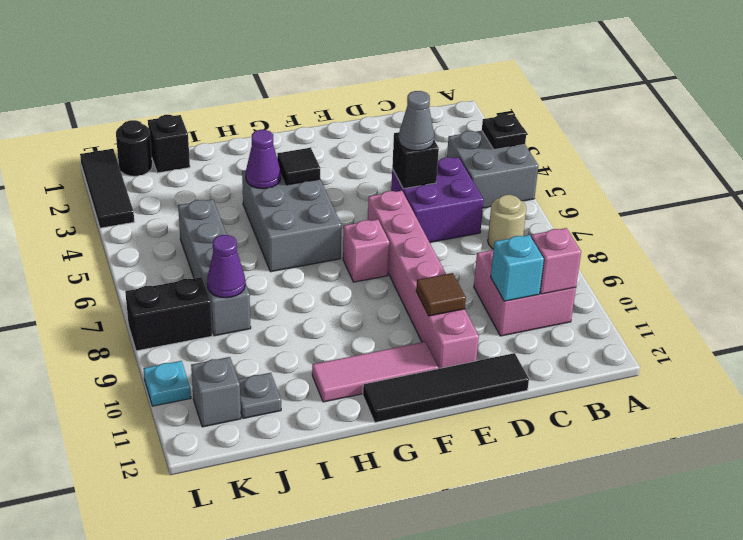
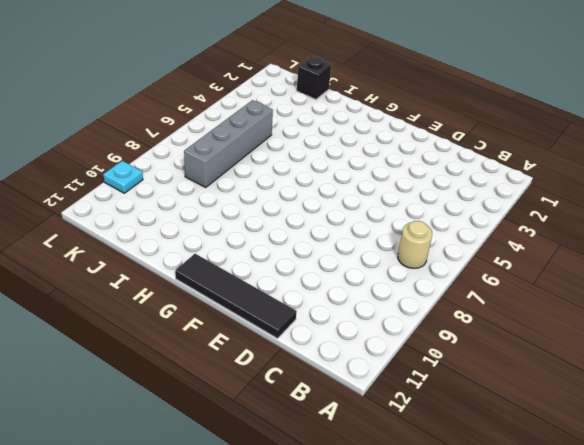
none -> grey brick A4:B5 level 1
none -> pink brick B9:C10 level 1
none -> purple brick C5:D6 level 1

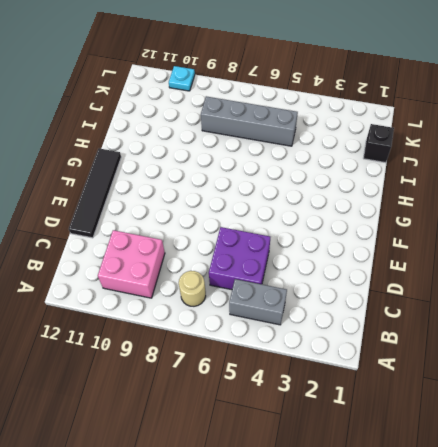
grey brick B4:B5 level 1 -> grey brick A4:B5 level 1
none -> pink brick E6:E11 level 1
none -> pink brick F7 level 1
none -> pink tile F11:H11 level 1

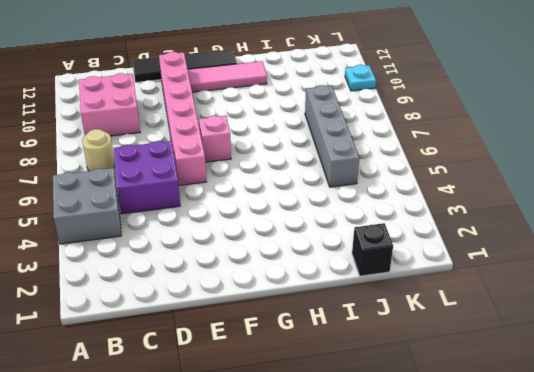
none -> grey brick G4:H6 level 1
none -> grey plate J11 level 1
none -> black round brick K1 level 1

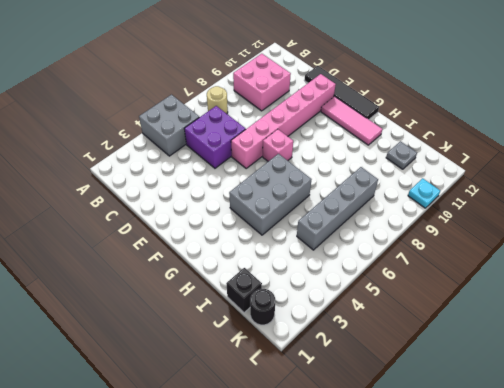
none -> black brick K8:L8 level 1
none -> grey brick K11 level 1
none -> black tile L1:L3 level 1

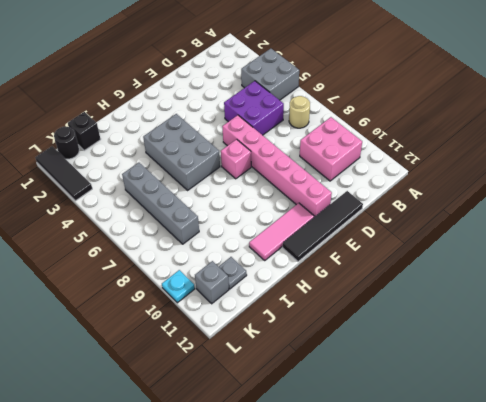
none -> black brick K8:L8 level 1
none -> black plate A4 level 2
none -> pink brick B10 level 2

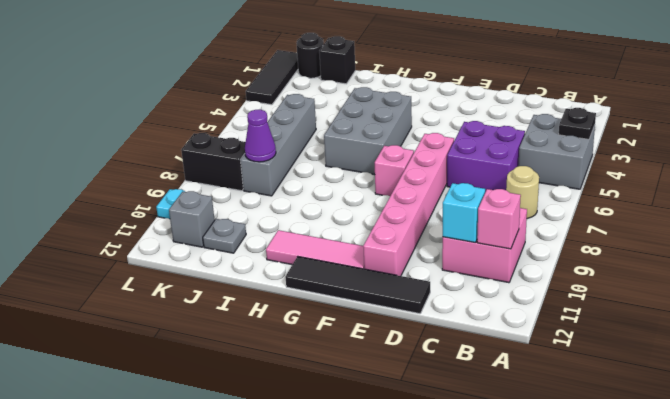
none -> black brick D5 level 2
none -> brown tile E10 level 2
none -> black tile G4 level 2

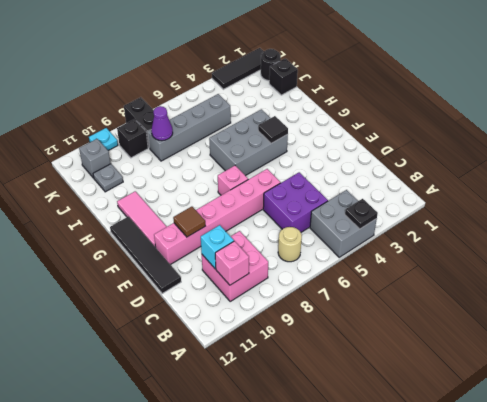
black brick K9 level 1 -> black brick D5 level 2
none -> purple cone H4 level 2
none -> grey cone D5 level 3

